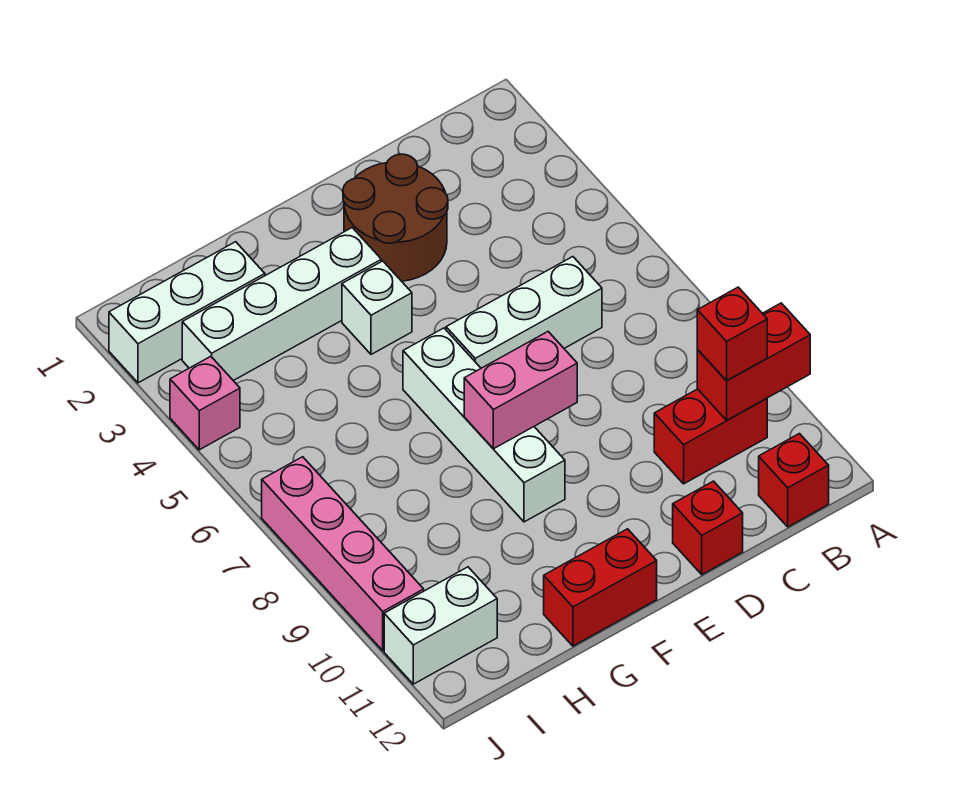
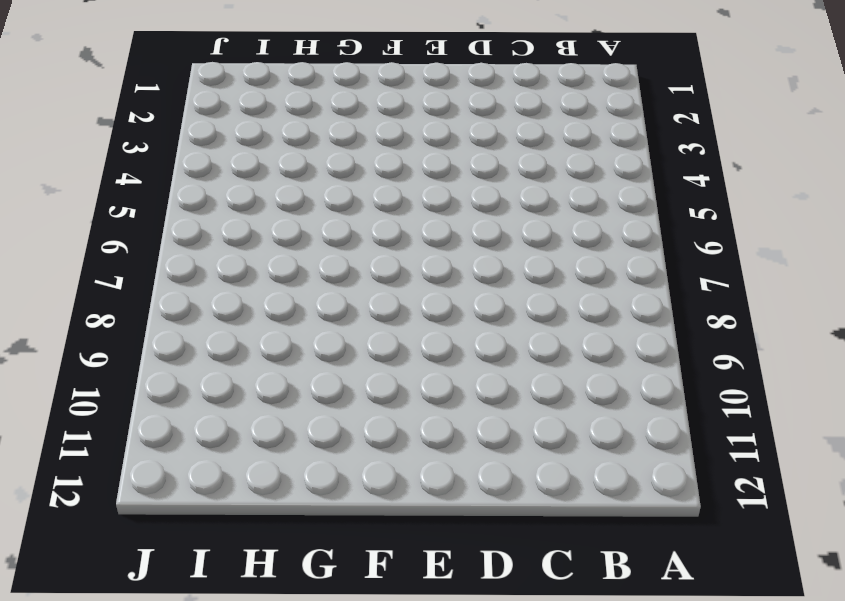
none -> red brick B10:C10 level 1
none -> red brick B12 level 1
none -> white brick C6:E6 level 1

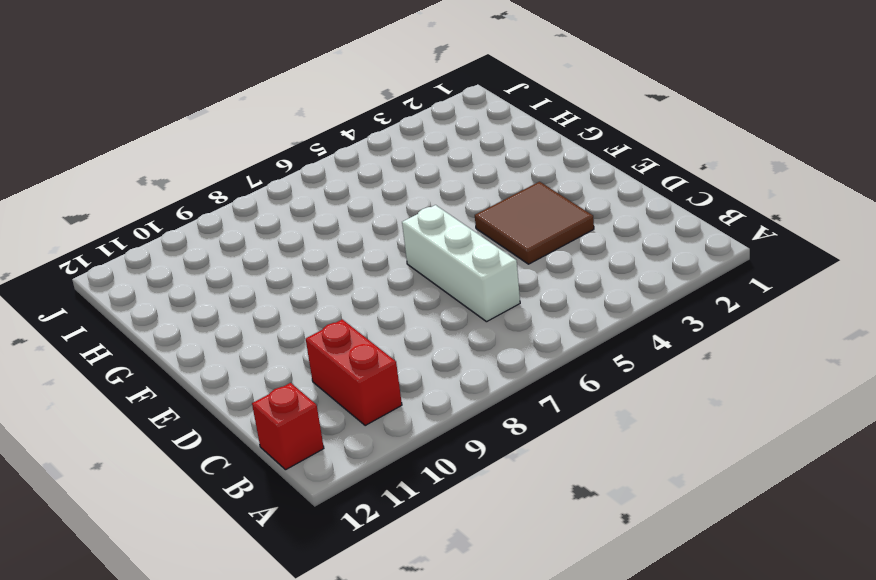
brown tile D3:E4 level 1 -> brown round brick D2:E3 level 1
none -> red brick D12 level 1
none -> white brick F3:I3 level 1
none -> white brick F4 level 1

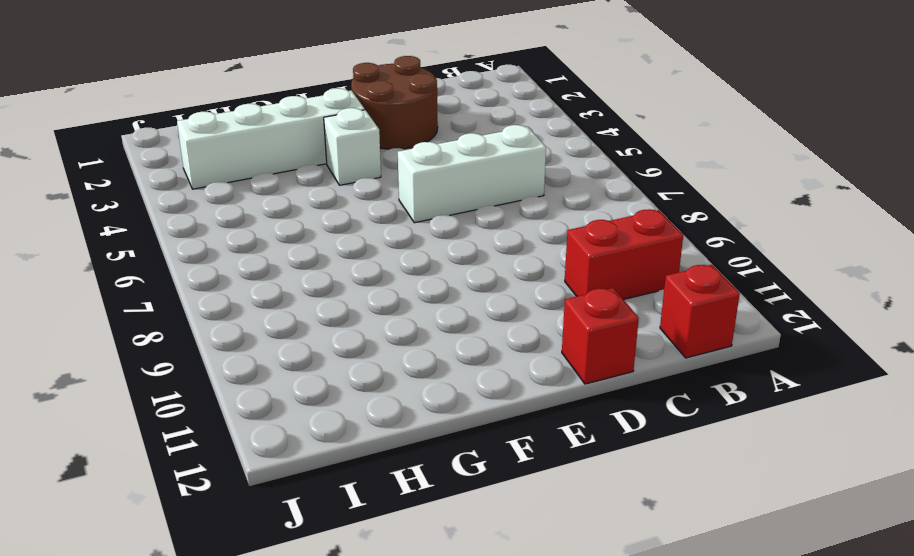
none -> white brick F6:F9 level 1
none -> red brick F12:G12 level 1
none -> white brick H2:J2 level 1

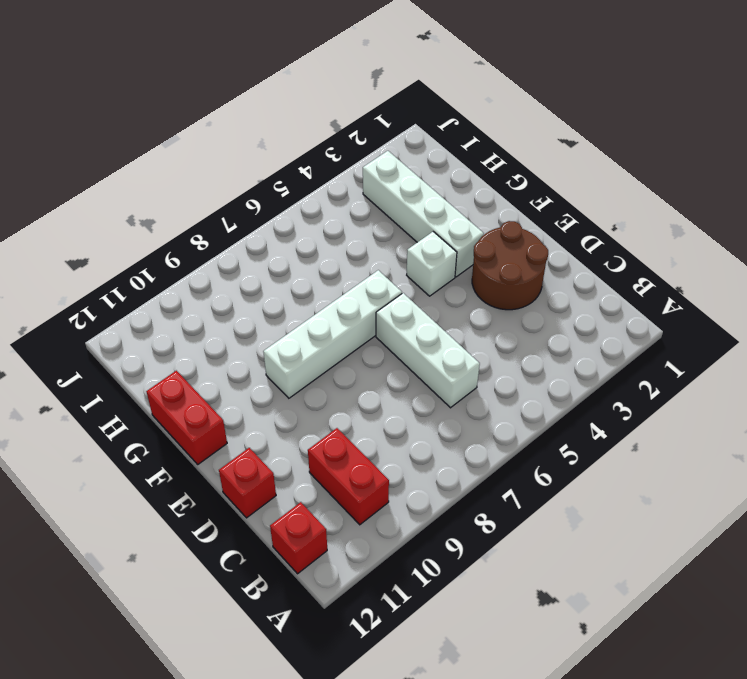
none -> white brick H2:J2 level 1
none -> white brick I11:J11 level 1
none -> pink brick J4 level 1

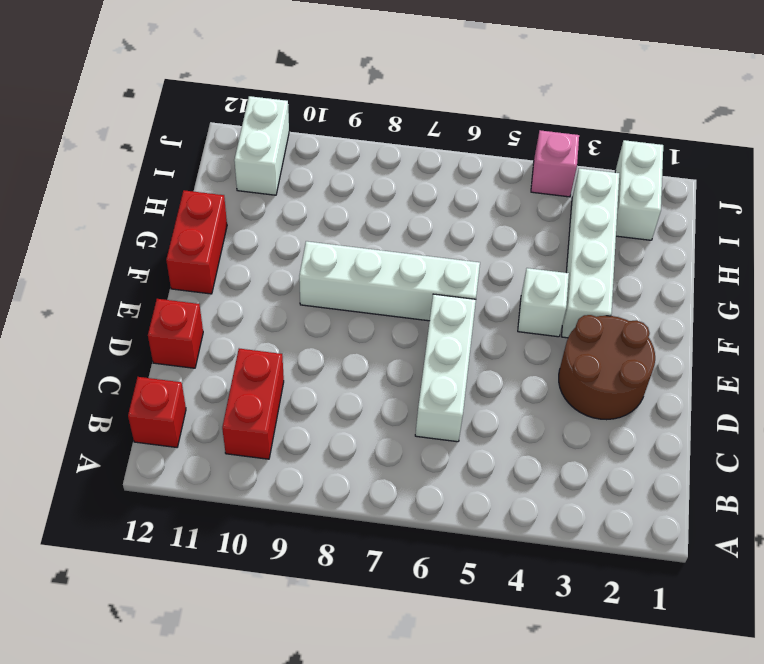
white brick I2:J2 level 1 -> white brick H2:J2 level 1
none -> pink brick J7:J10 level 1
none -> red brick A10:B10 level 2
none -> pink brick E8:F8 level 2

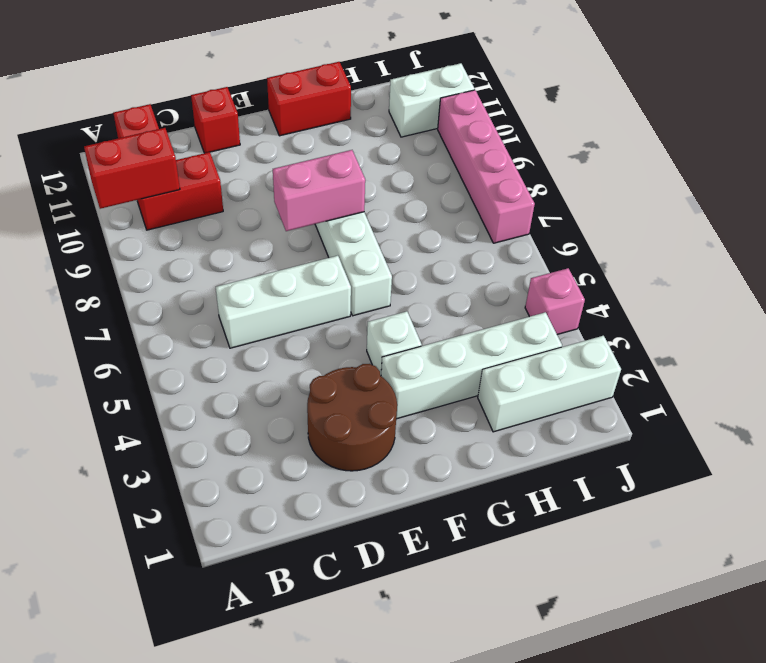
none -> red brick B10 level 3

